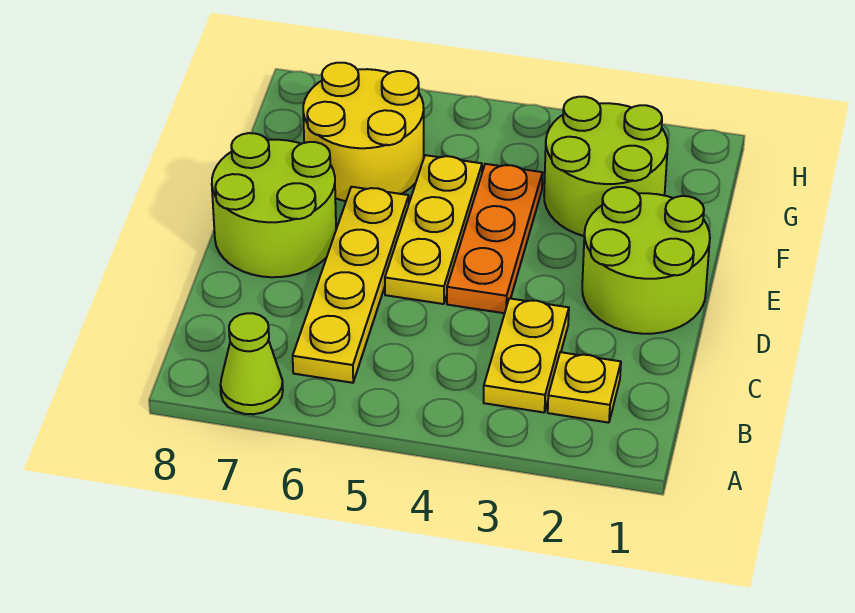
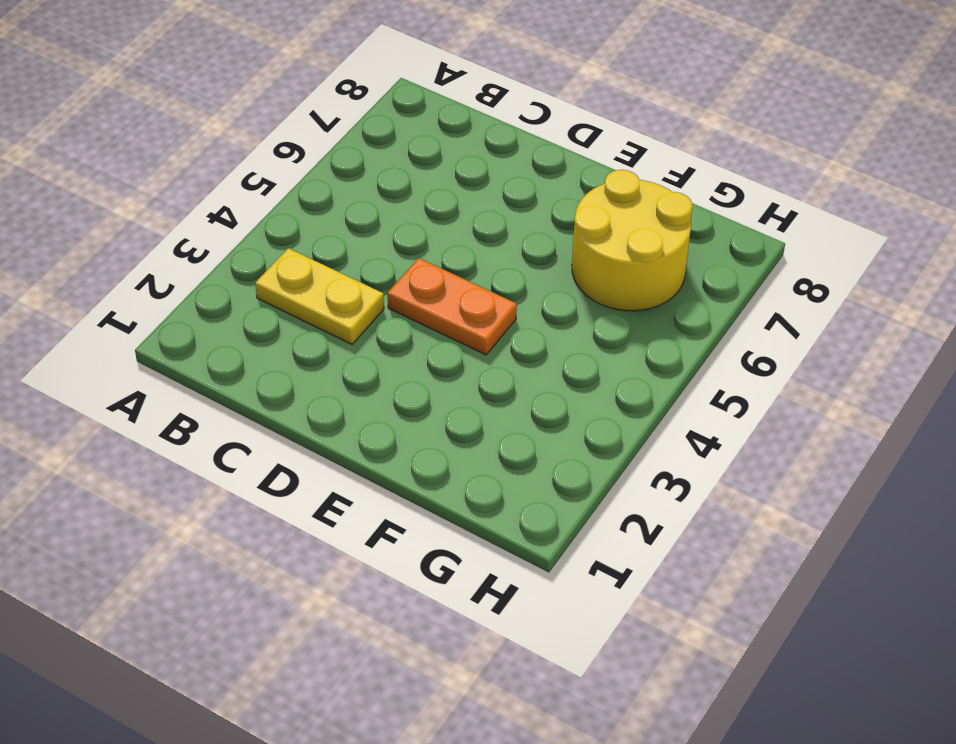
orange plate D4:E4 level 1 -> orange plate D4:F4 level 1
none -> lime cone A7 level 1
none -> yellow plate B2 level 1

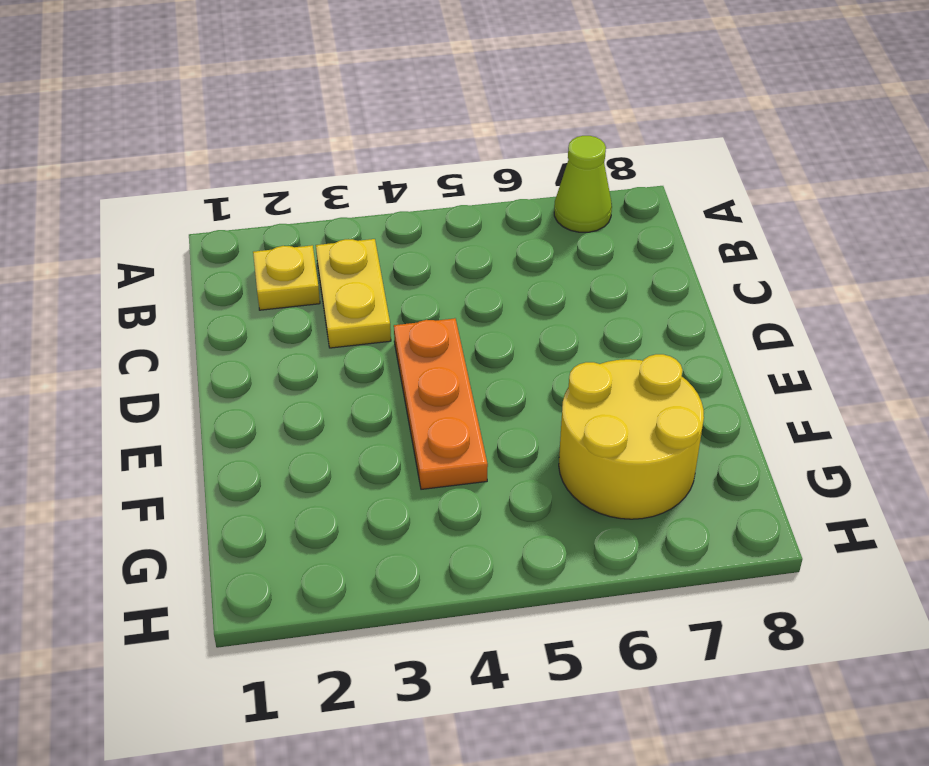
none -> yellow plate B6:E6 level 1
none -> lime round brick D1:E2 level 1

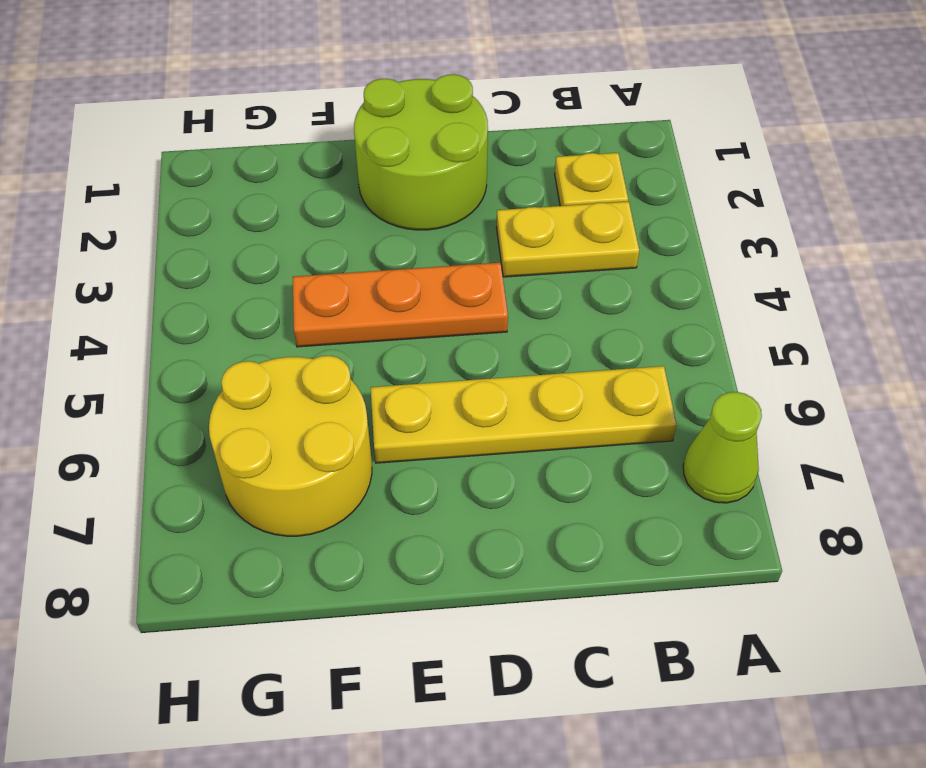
none -> yellow plate D5:F5 level 1
none -> lime round brick D7:E8 level 1

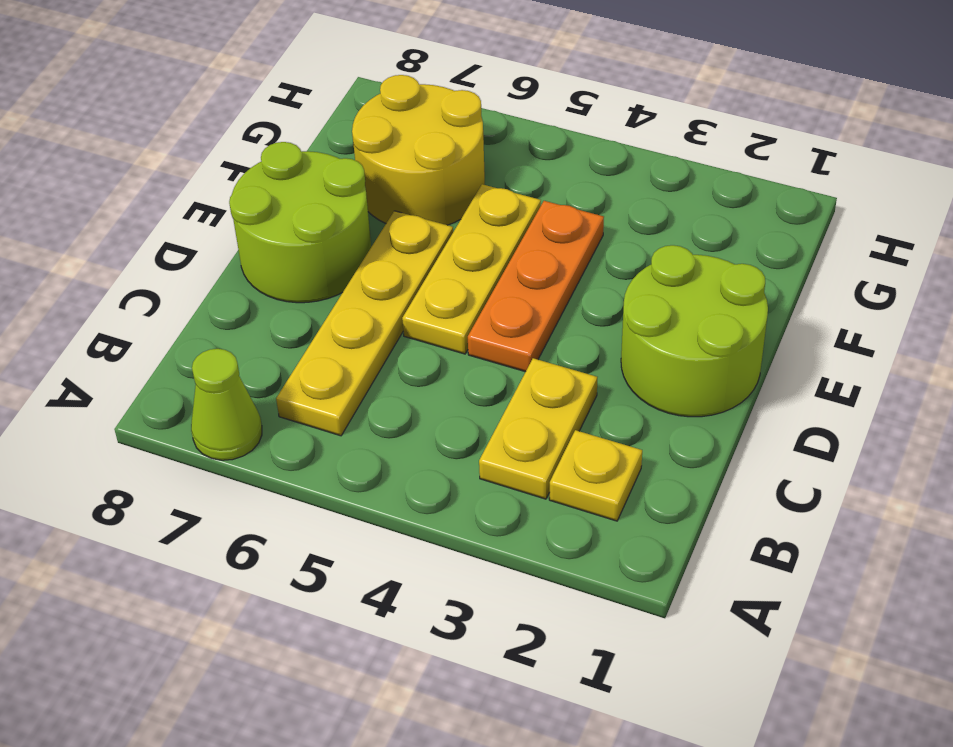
none -> lime round brick F2:G3 level 1

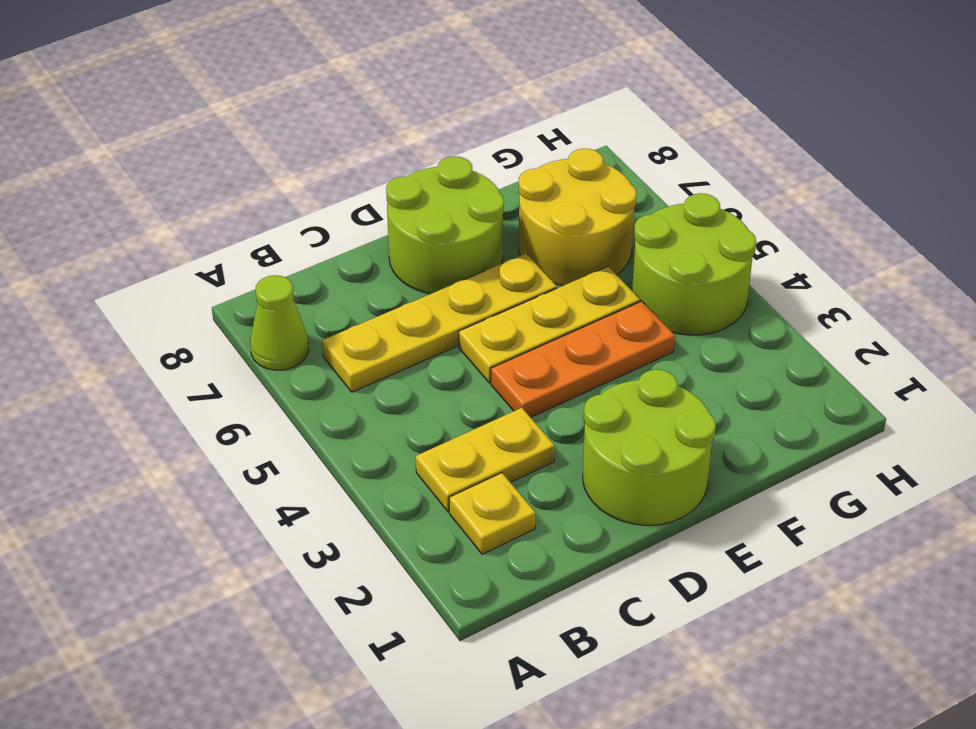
lime round brick G4:H5 level 1 -> lime round brick F2:G3 level 1

